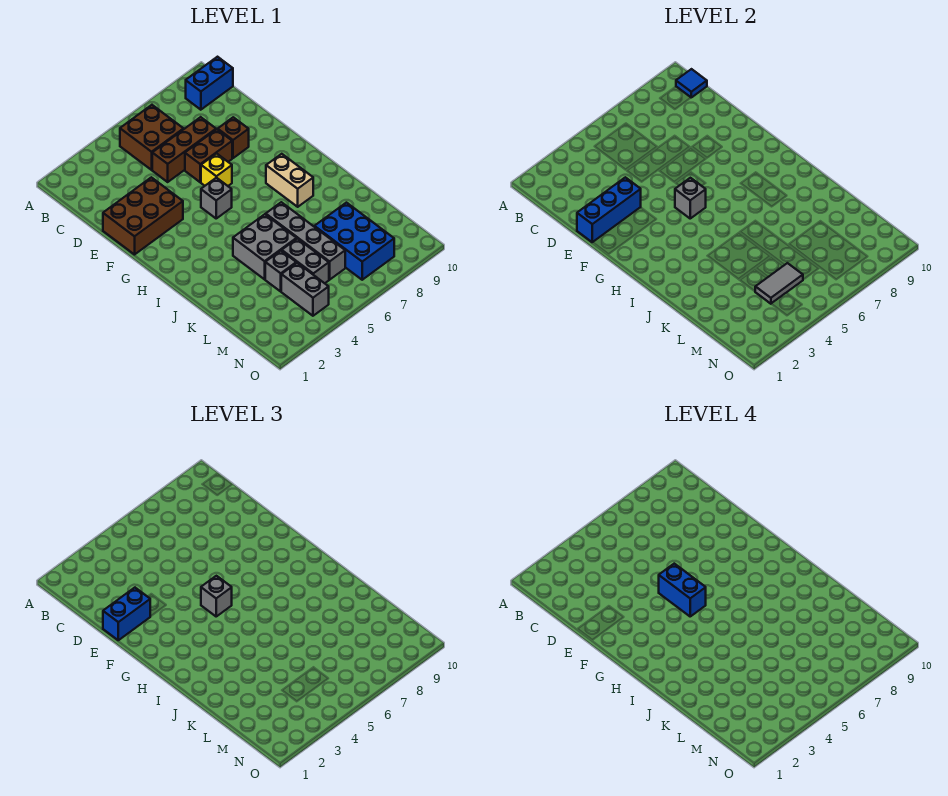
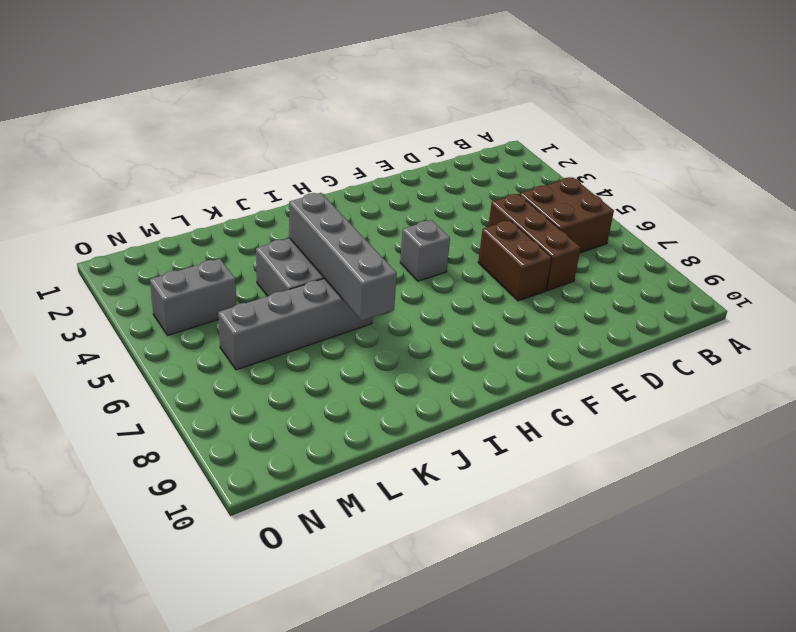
grey brick J4:J7 level 2 -> none
none -> blue brick B9:B10 level 1
none -> brown brick E1:F3 level 1
none -> brown brick E8 level 1

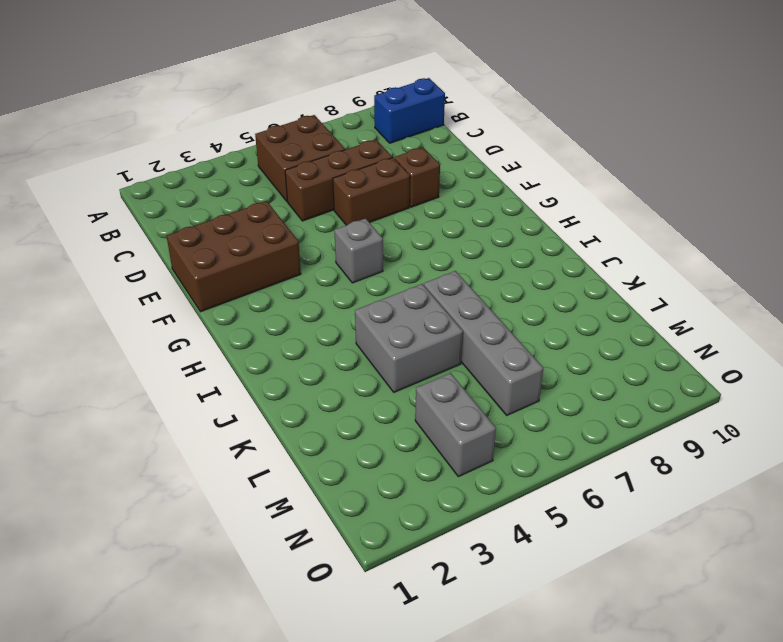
none -> yellow brick F6 level 1
none -> tan brick H8:I8 level 1
none -> grey brick L4 level 1

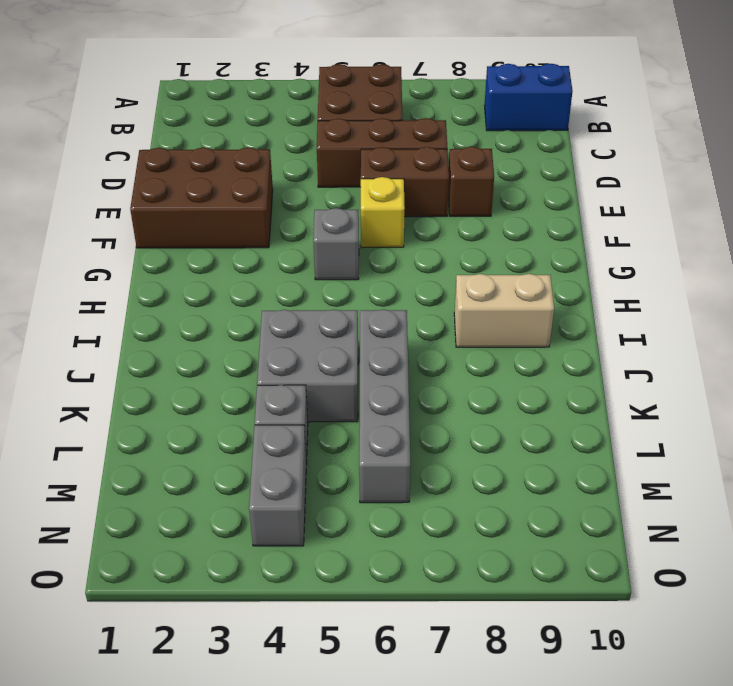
tan brick I8:I9 level 1 -> tan brick H8:I8 level 1
none -> grey brick L5:M5 level 1
none -> blue brick L7:N8 level 1
none -> blue tile B10 level 2

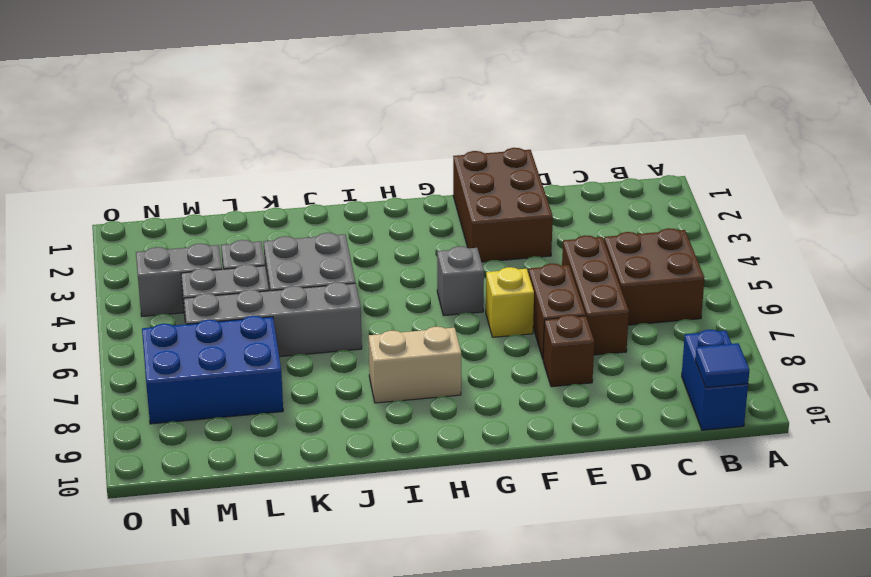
none -> blue brick E1:E3 level 2
none -> grey brick G5 level 2
none -> grey tile M4:M5 level 2

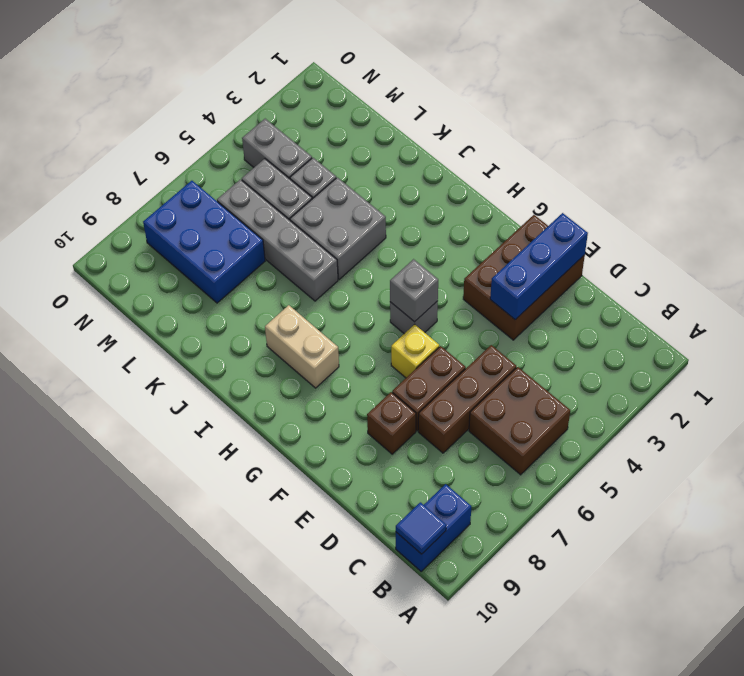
none -> grey tile M4:M5 level 2
none -> blue brick E1:E2 level 3
none -> grey brick G5 level 3

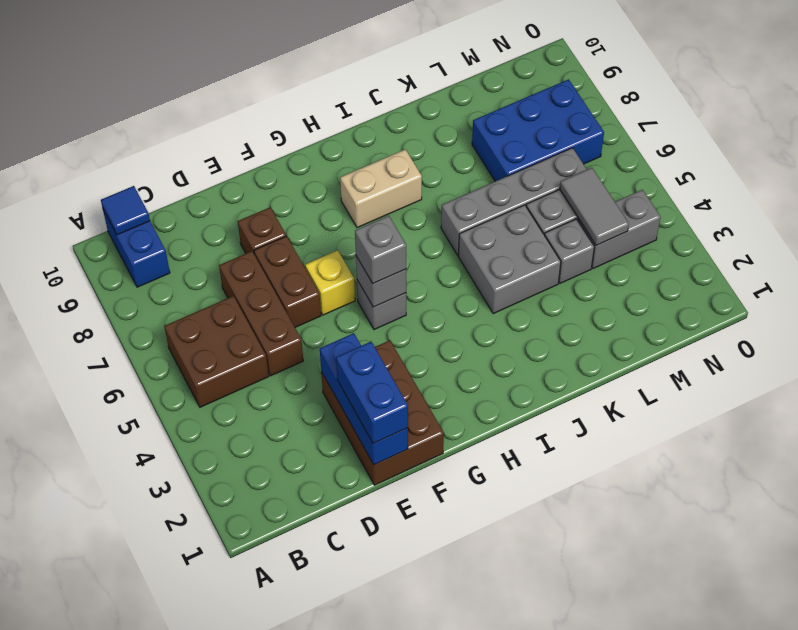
none -> blue brick F5:G5 level 4

